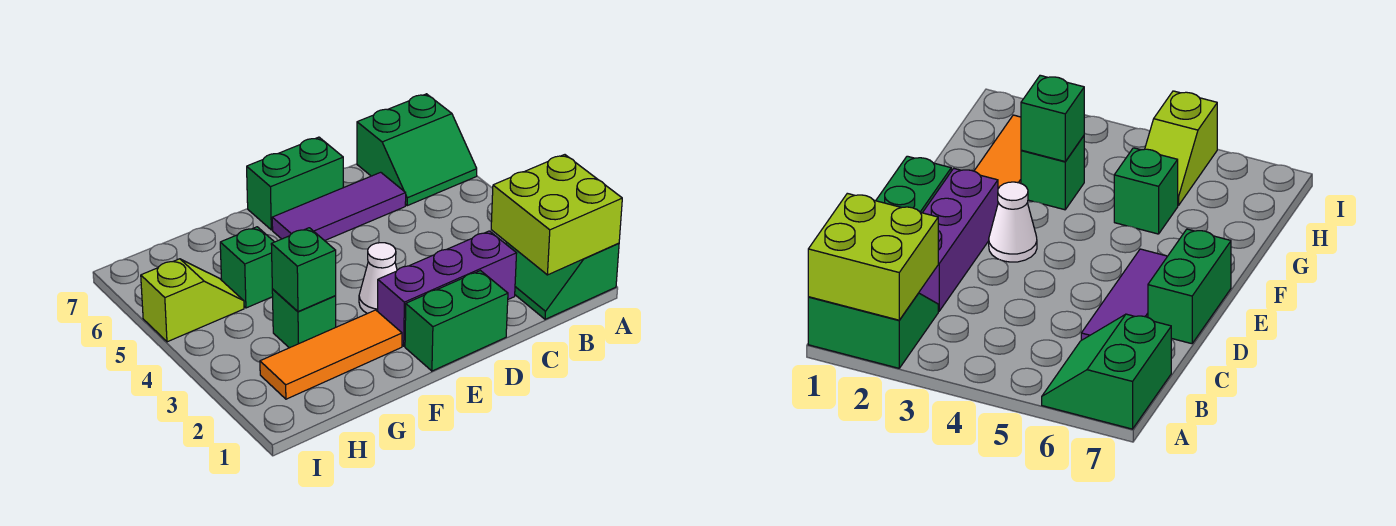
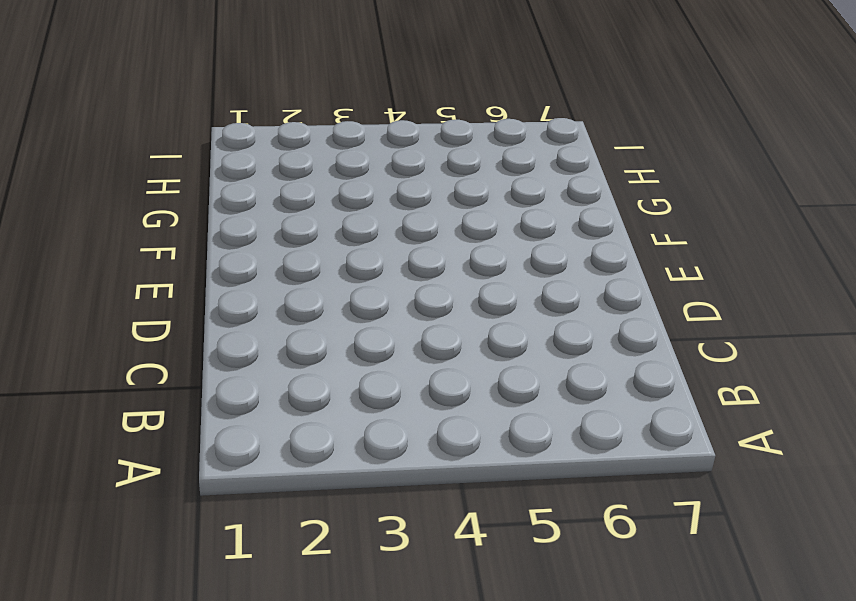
none -> green slope A1:B2 level 1 top A
none -> green slope A6:B7 level 1 top 7
none -> purple brick C2:E2 level 1

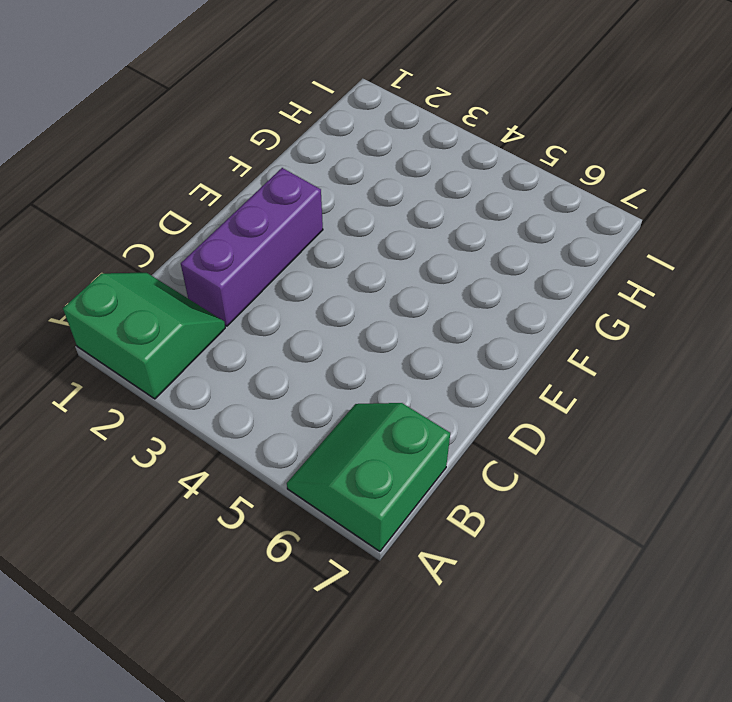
none -> purple tile C6:E6 level 1
none -> green brick D1:E1 level 1
none -> green brick D7:E7 level 1

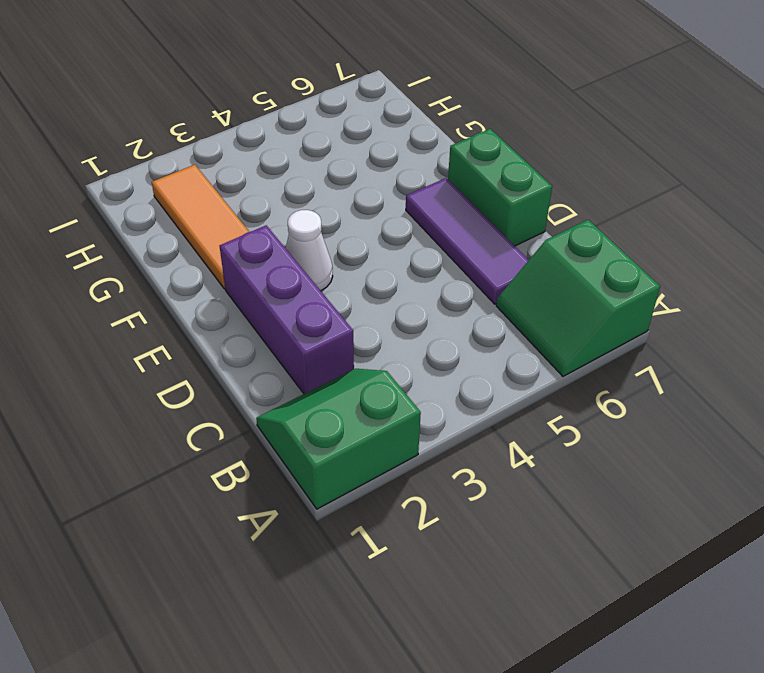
none -> green brick D1:E1 level 1
none -> green brick G3 level 1
none -> green brick G5 level 1

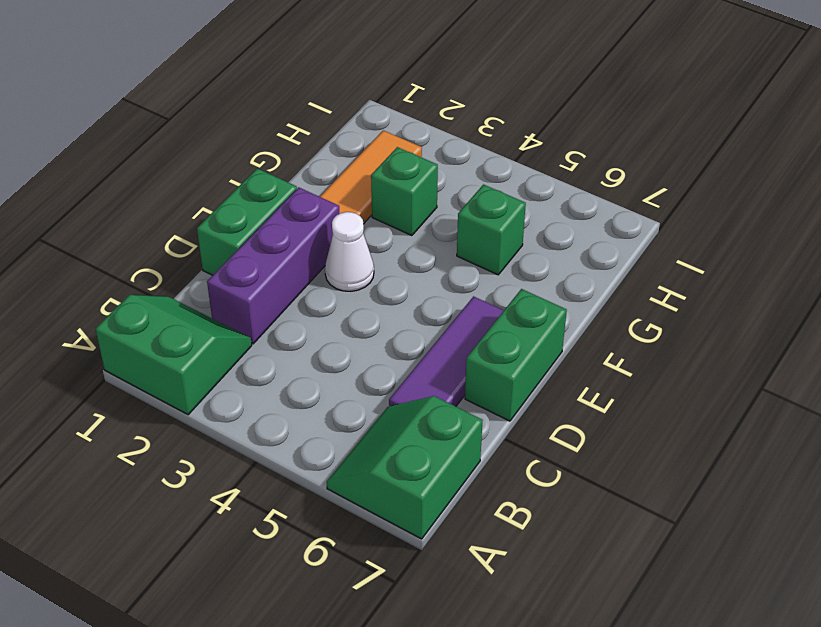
none -> lime slope H5:I5 level 1 top I
none -> lime brick A1:B2 level 2
none -> green brick G3 level 2

